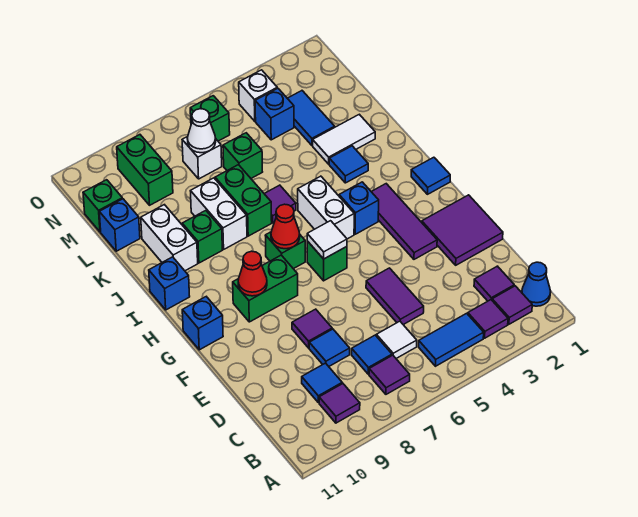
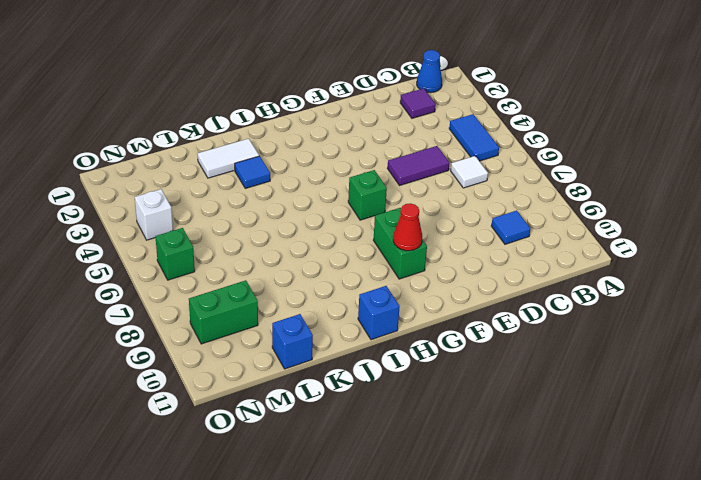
white tile J2:K2 level 1 -> white tile K2:K3 level 1
none -> purple tile B2 level 1
none -> purple tile B3 level 1
none -> purple tile B7 level 1
none -> purple tile B9 level 1

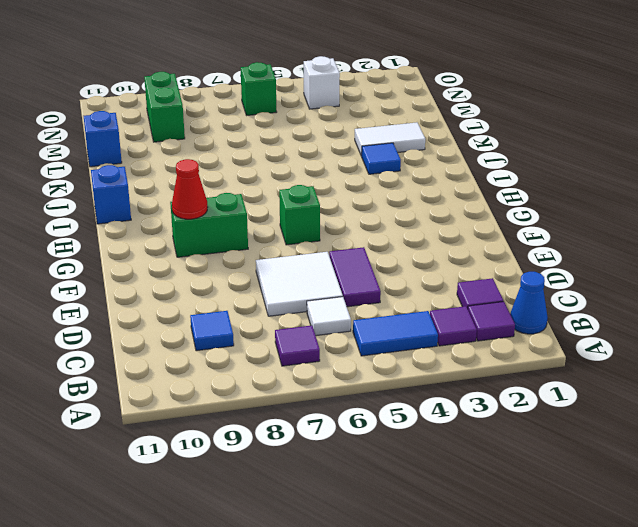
white tile D6:E7 level 1 -> none
none -> purple tile B9 level 1
none -> blue tile C7 level 1
none -> blue tile D8 level 1
none -> purple tile E1:F2 level 1

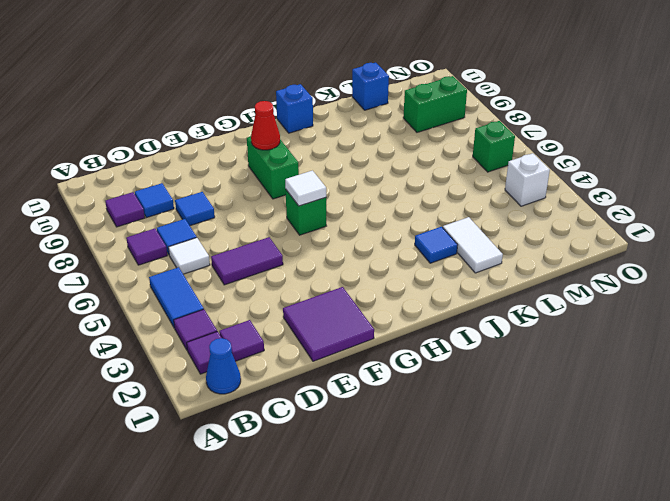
none -> purple tile E8 level 1
none -> purple tile F3:H3 level 1
none -> blue brick G11 level 1
none -> blue tile H1 level 1

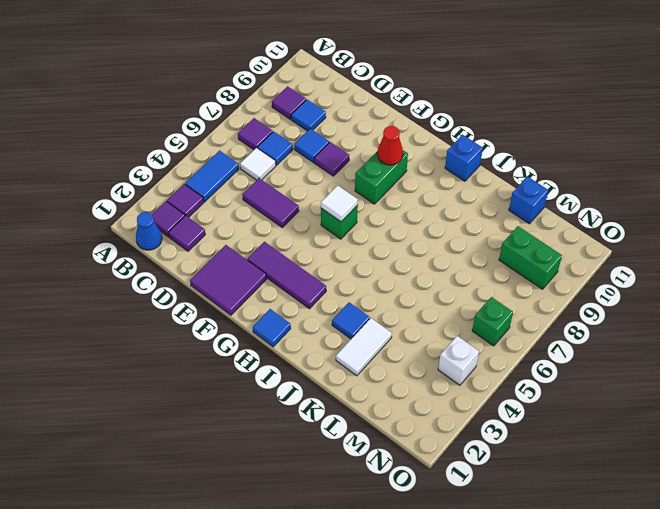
none -> blue brick G11 level 1
none -> blue brick H4 level 1
none -> white brick H5:I5 level 1
none -> green brick H7 level 1

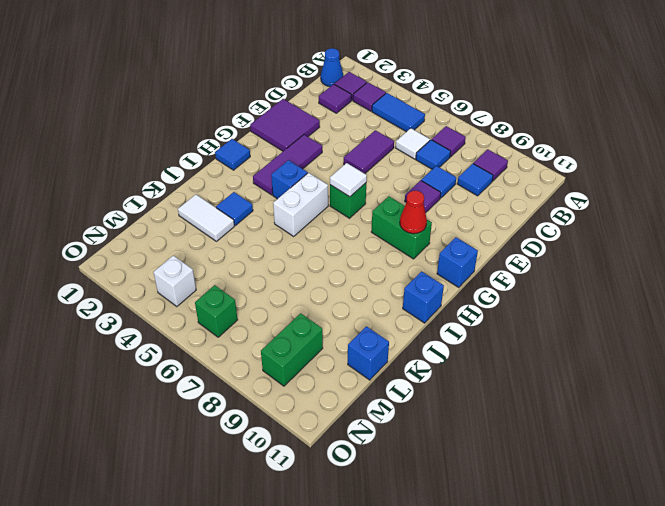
none -> green brick H7 level 1
none -> purple tile J6 level 1
none -> green brick J7:K7 level 1
none -> white brick J8:K8 level 1

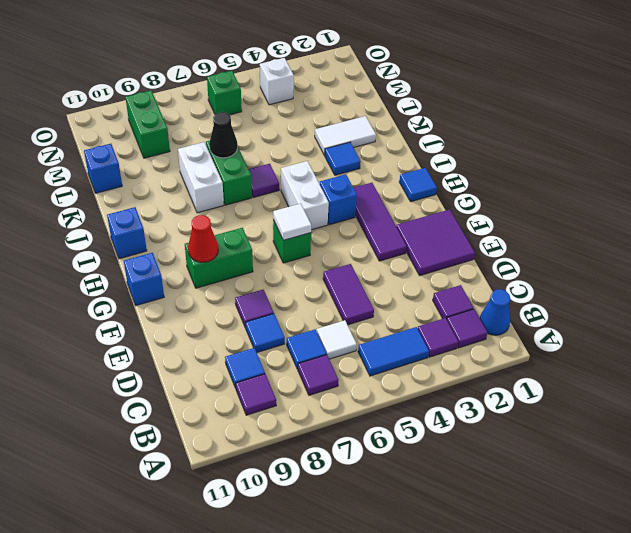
black cone K7 level 2 -> none
none -> green brick H7 level 1
none -> green brick J9 level 1
none -> white brick J10:K10 level 1
none -> blue tile L3:M3 level 1

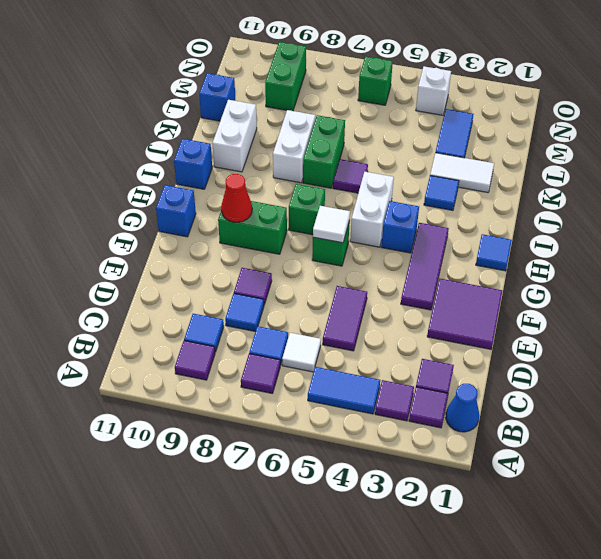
none -> green brick J9 level 1
none -> green brick L6 level 1
none -> blue brick M4 level 1
none -> white brick M7 level 1

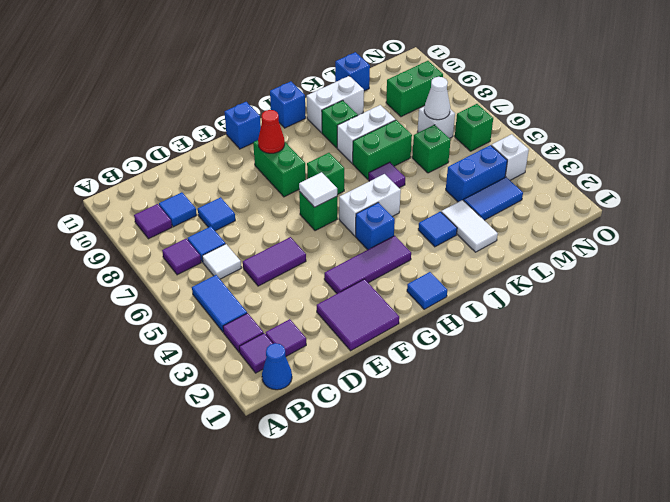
blue brick L4:M4 level 1 -> blue brick M4 level 1
none -> purple tile E8 level 1
none -> green brick M11 level 1
none -> red cone H7 level 2

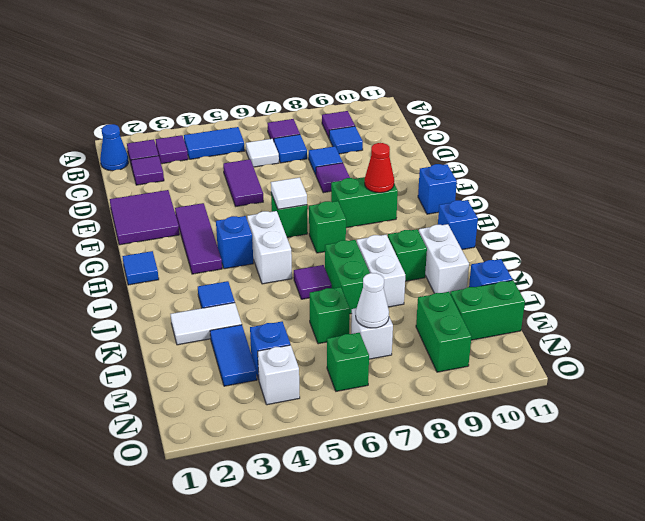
green brick M10:M11 level 1 -> green brick M11 level 1
none -> red cone H7 level 2

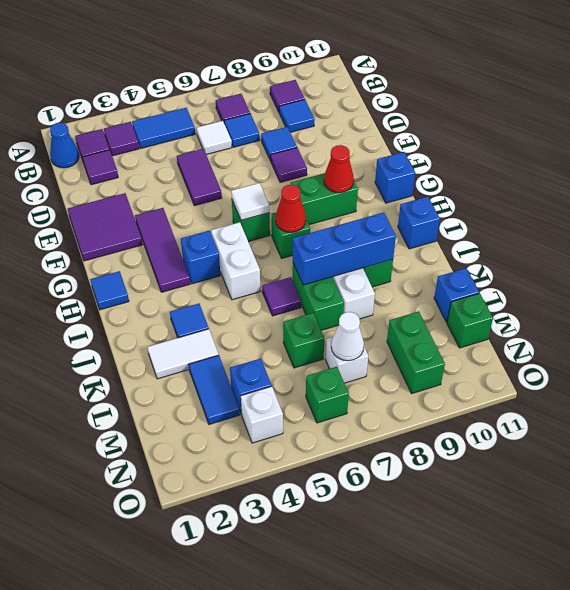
blue brick J7:J9 level 2 -> none
none -> white brick J10:K10 level 1

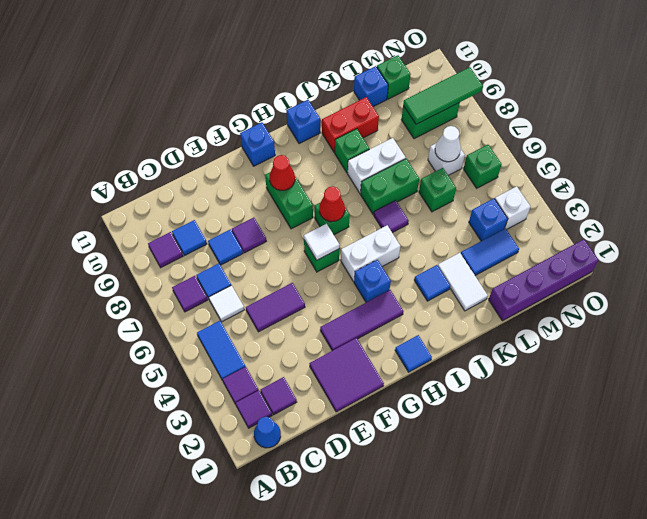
red brick J10:K10 level 1 -> white brick J10:K10 level 1
purple brick L1:O1 level 1 -> none
green tile M9:O9 level 2 -> none

